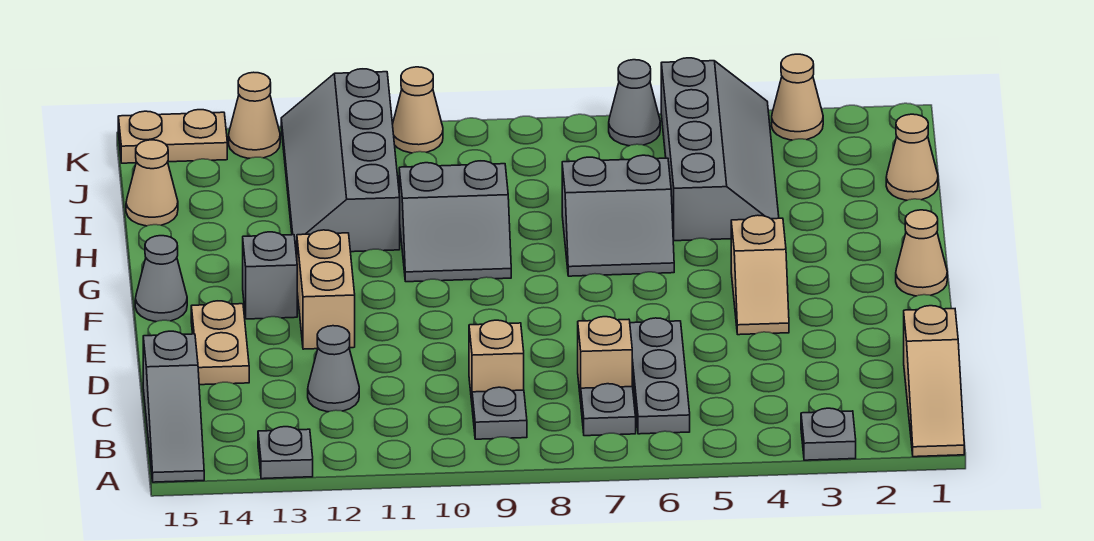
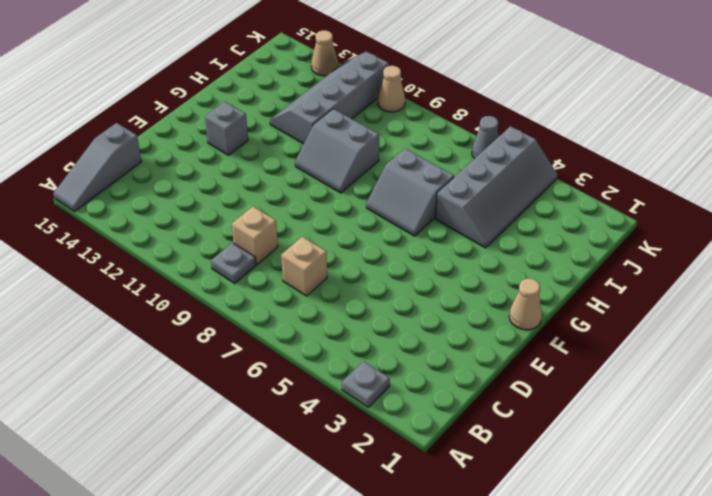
none -> tan slope A1:C1 level 1 top C
none -> grey plate A13 level 1
none -> grey plate B6:D6 level 1

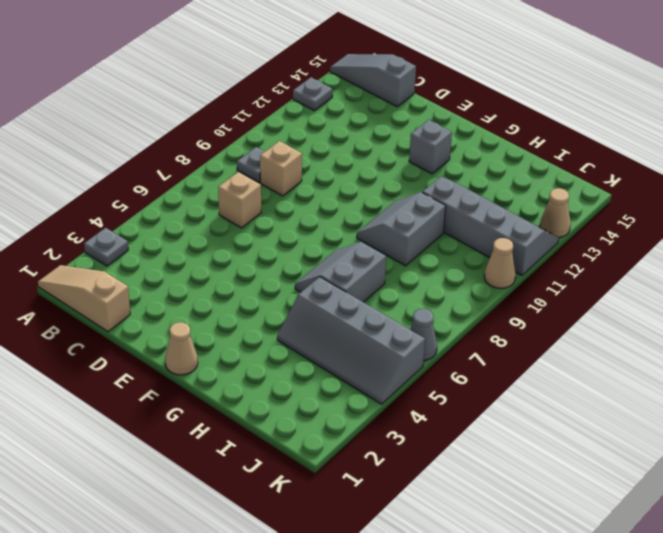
none -> grey plate B6:D6 level 1
none -> grey plate B7 level 1
none -> grey cone C12 level 1

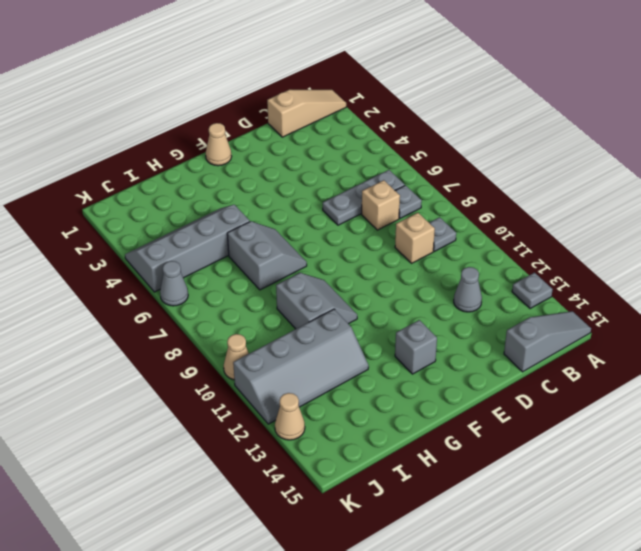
none -> grey plate A3 level 1
none -> tan plate D14:E14 level 1
none -> tan slope E4:F4 level 1 top F

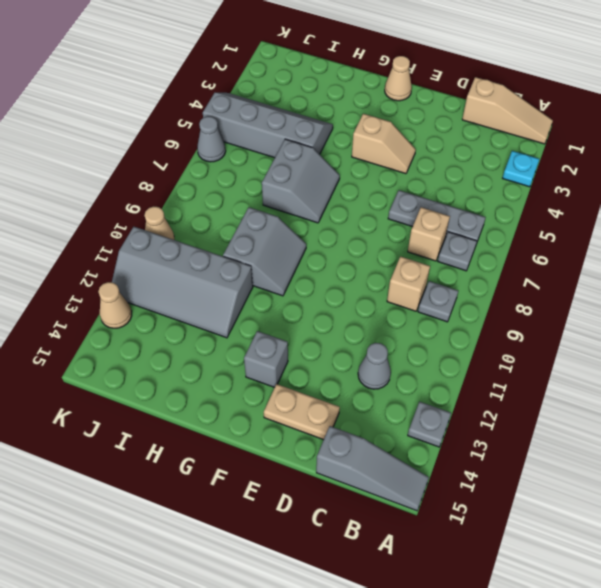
cyan plate A3 level 1 -> grey plate A3 level 1
none -> tan brick E12:F12 level 1
none -> grey cone F15 level 1
none -> tan cone I1 level 1

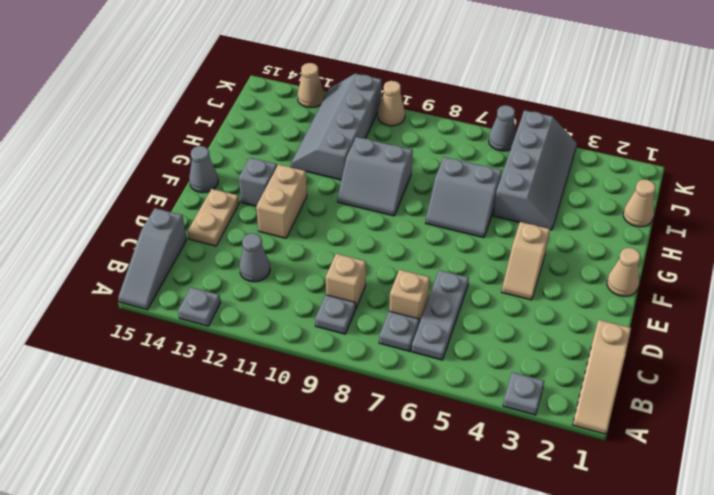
none -> tan cone I15 level 1
none -> tan cone K3 level 1
none -> tan plate K14:K15 level 1

